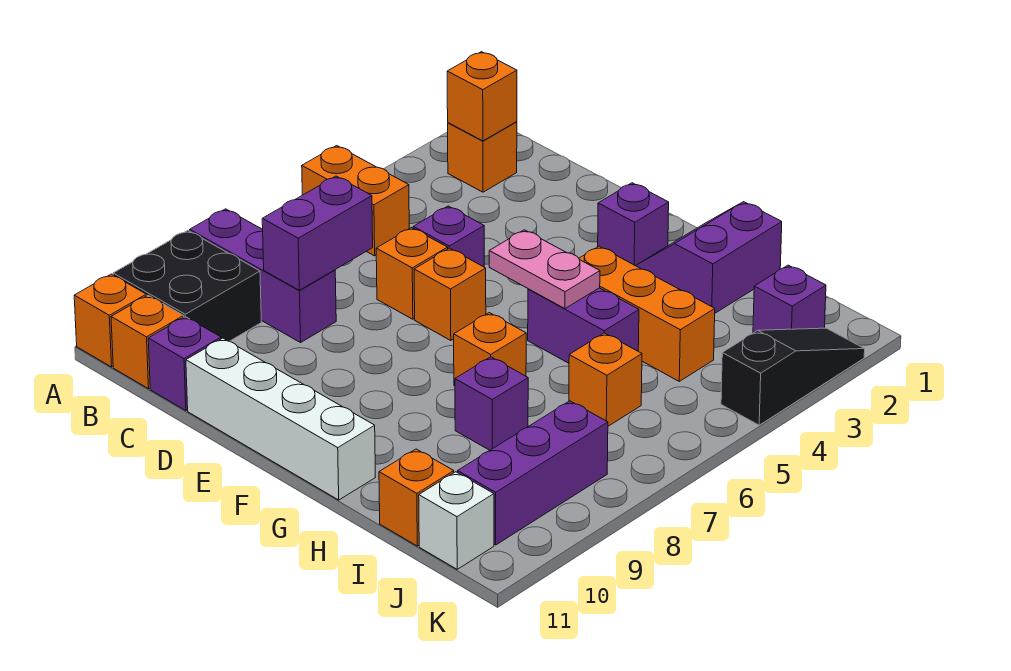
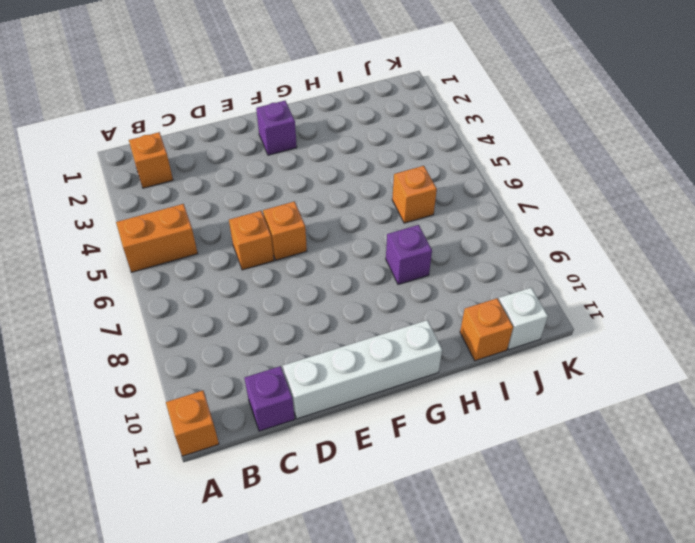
none -> purple brick A8:C8 level 1
none -> black brick A9:B10 level 1
none -> orange brick B11 level 1

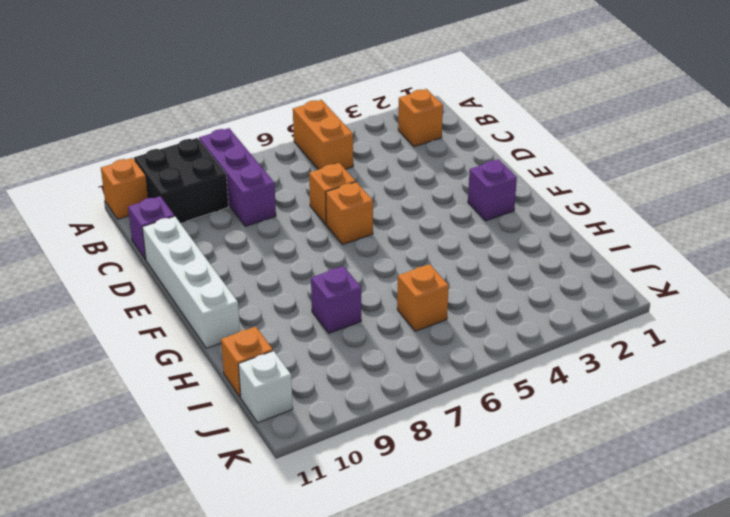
none -> orange brick B11 level 1
none -> purple brick D5 level 1
none -> purple slope G1:H2 level 1 top H

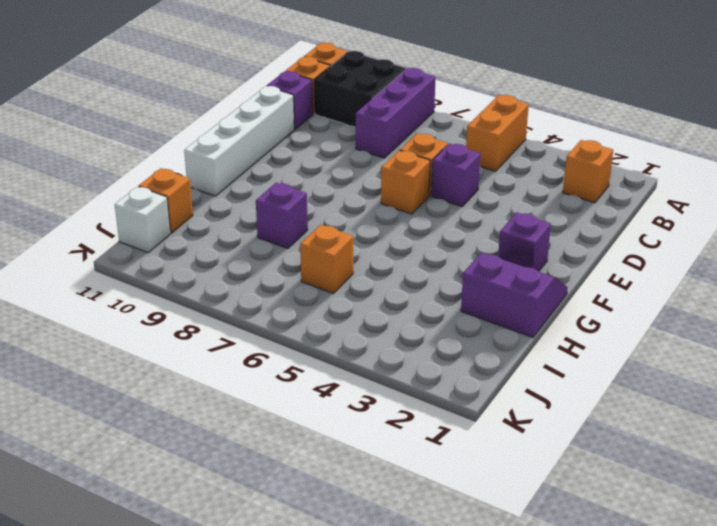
none -> orange brick G4:I4 level 1
none -> purple brick G5:H5 level 1
none -> orange brick G7 level 1

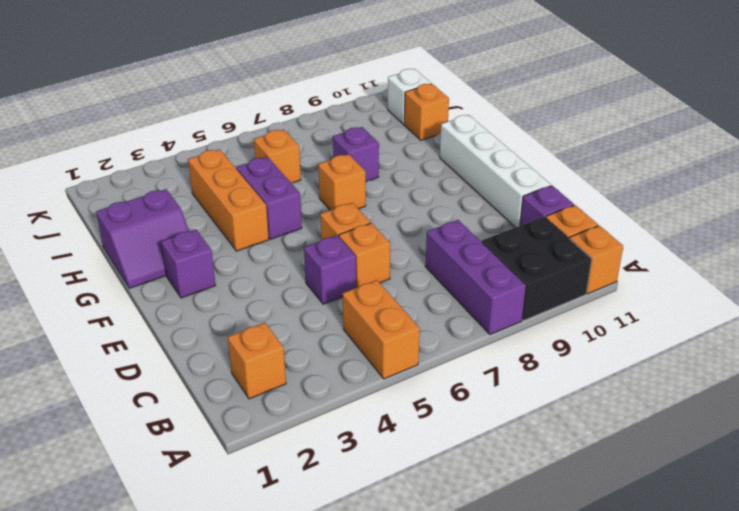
none -> purple brick J2 level 1
none -> purple brick J8:J10 level 1
none -> black slope K2:K4 level 1 top 4

